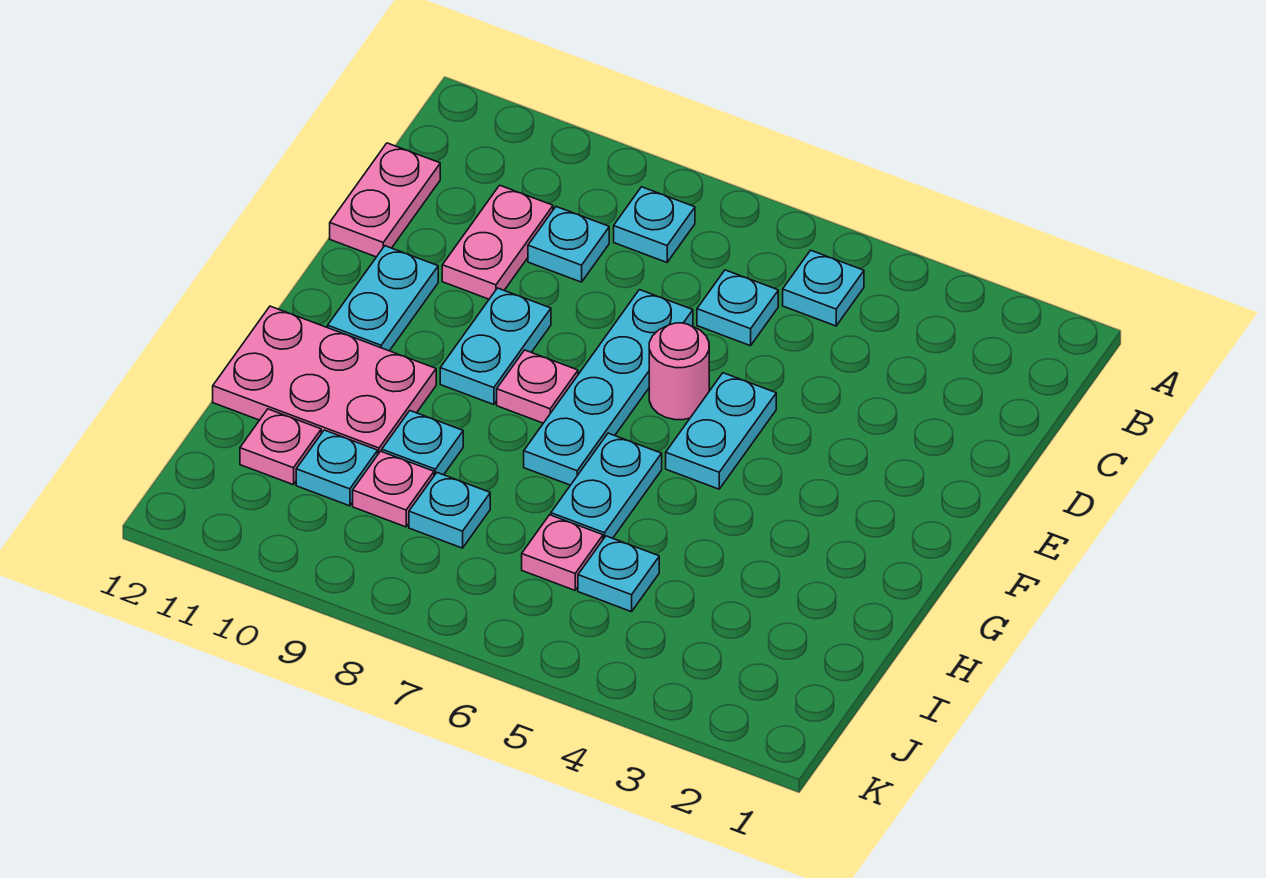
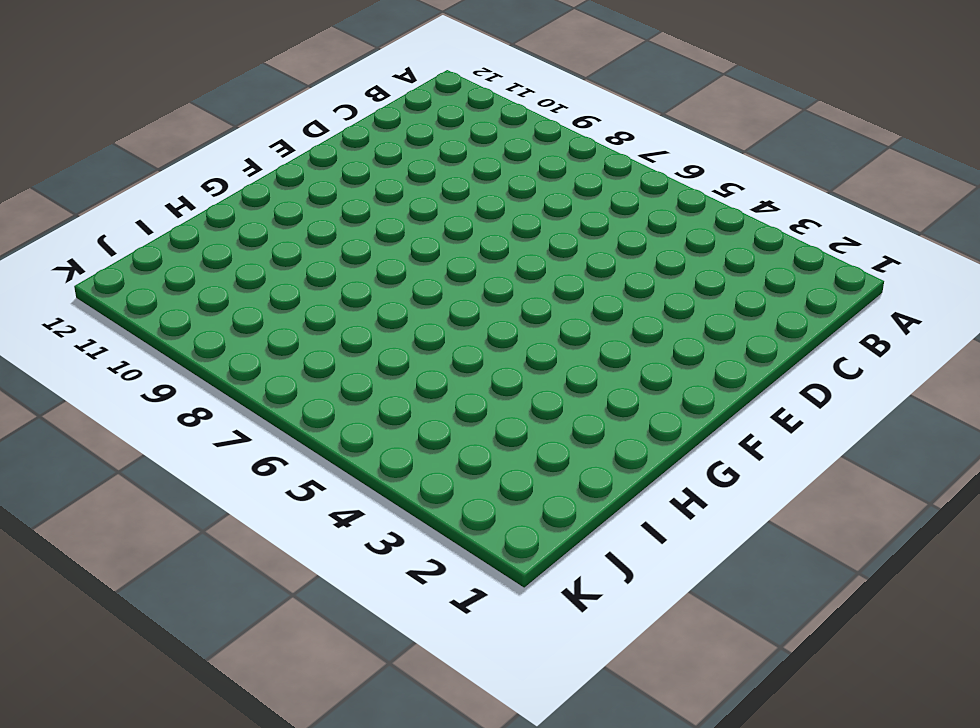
none -> cyan plate B5 level 1
none -> cyan plate B8 level 1
none -> cyan plate C6 level 1

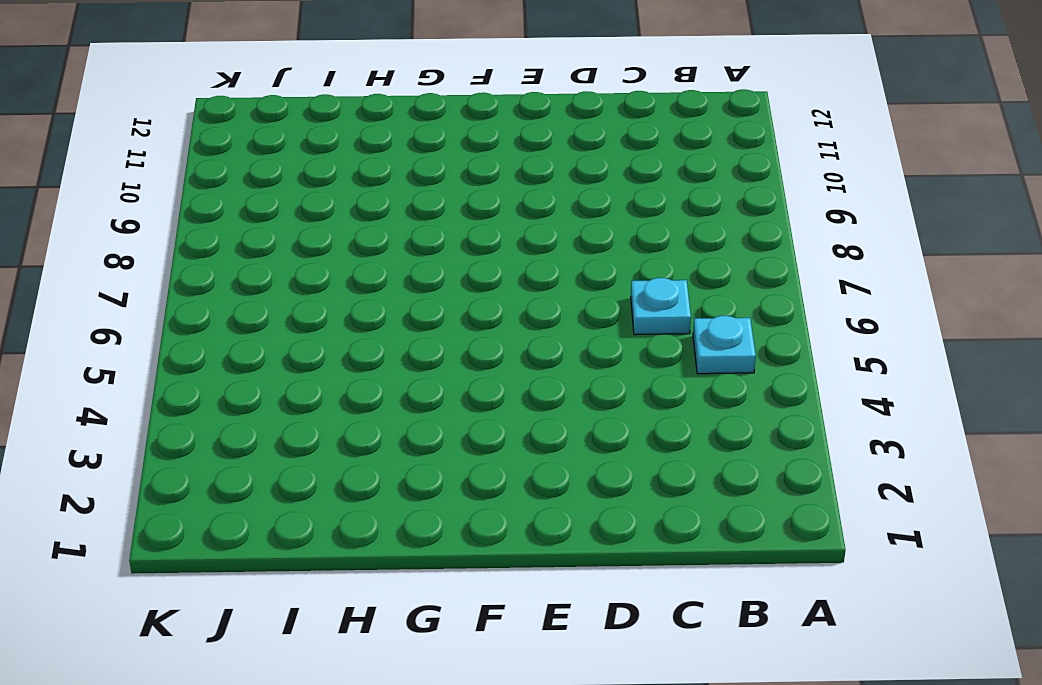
none -> cyan plate B8 level 1
none -> cyan plate C9 level 1
none -> pink plate C10:D10 level 1

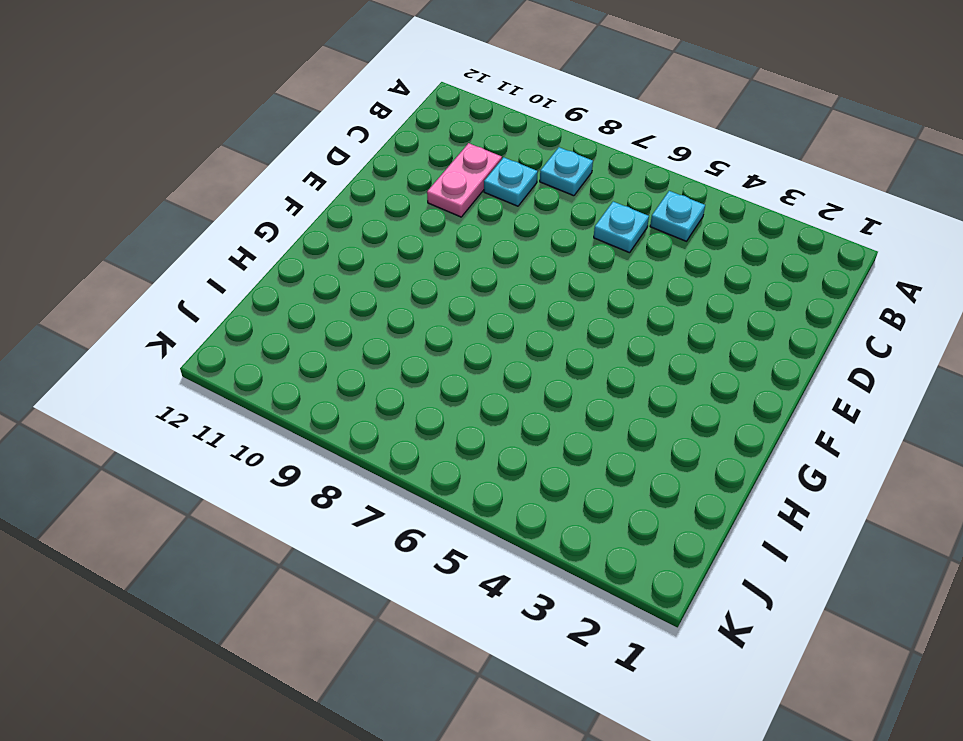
none -> pink plate C12:D12 level 1
none -> cyan plate D7:G7 level 1
none -> cyan plate E5:F5 level 1

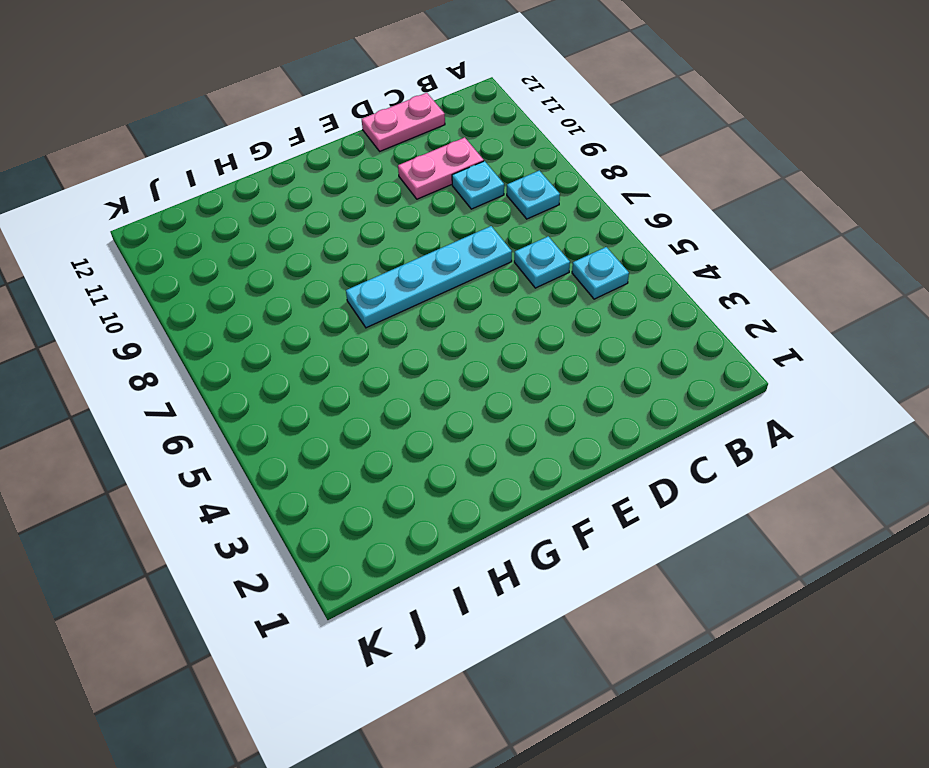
none -> cyan plate E5:F5 level 1
none -> pink round brick E6 level 1
none -> cyan plate E9:F9 level 1

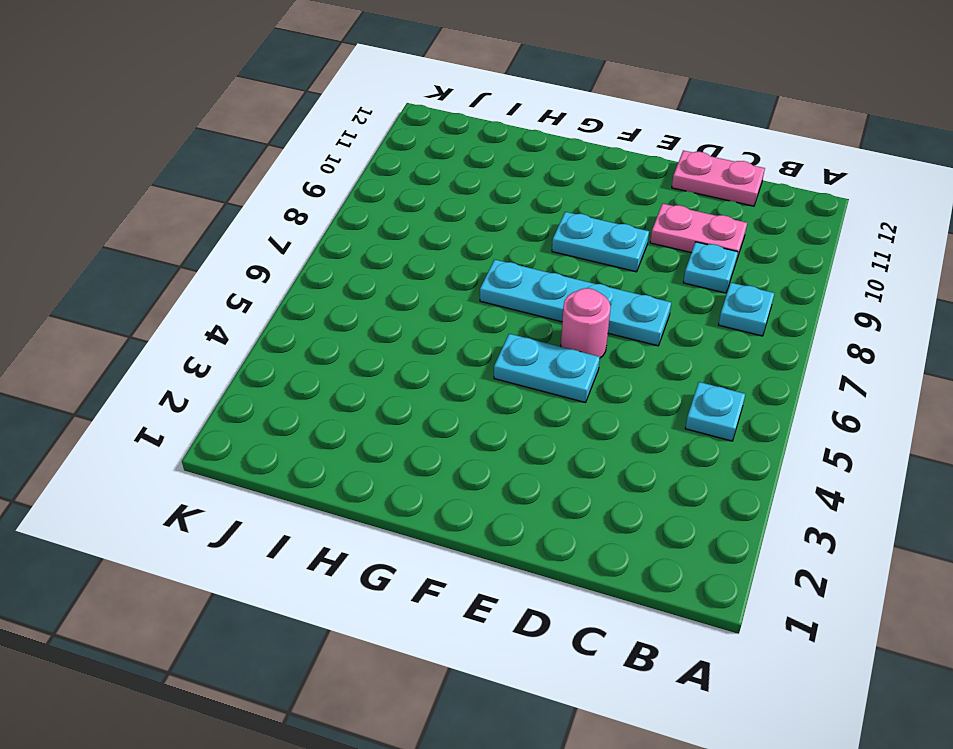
none -> cyan plate C6 level 1
none -> cyan plate E11:F11 level 1
none -> pink plate F8 level 1

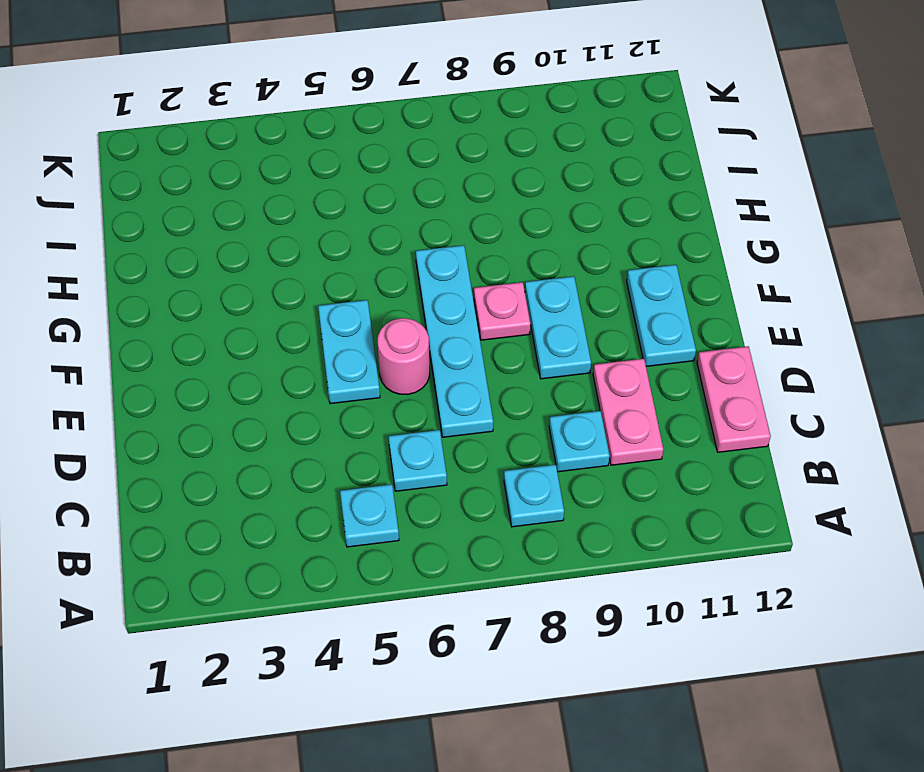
none -> cyan plate G6:H6 level 1
none -> pink plate G10:H12 level 1
none -> cyan plate H9 level 1

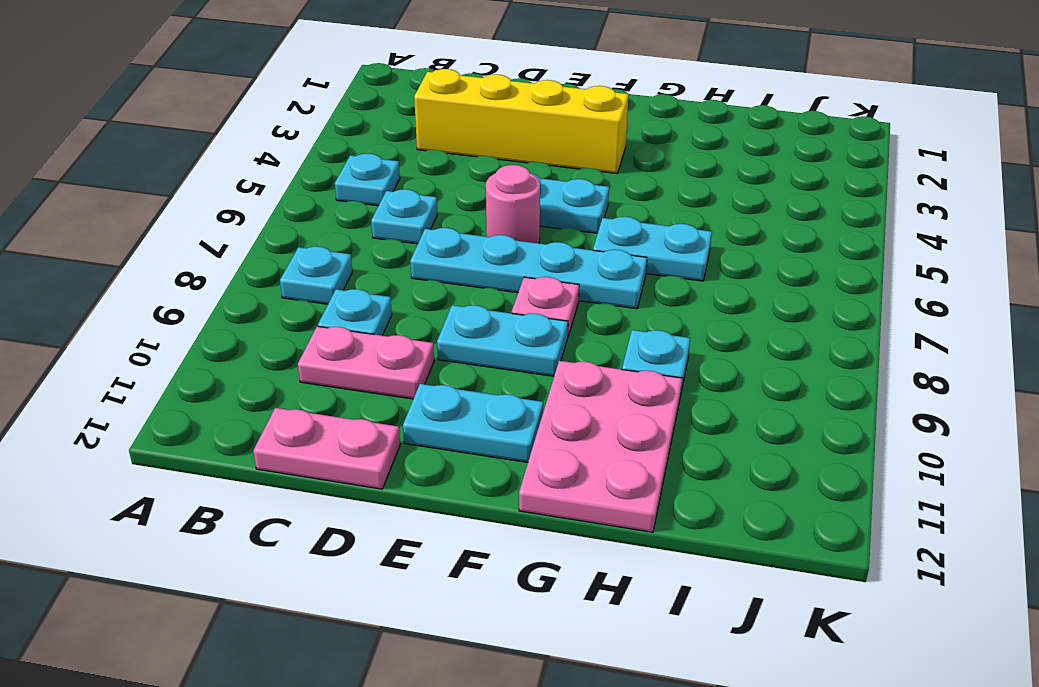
yellow brick C3:F3 level 1 -> none
none -> cyan plate I5 level 1
none -> pink plate I6 level 1
none -> cyan plate I8 level 1

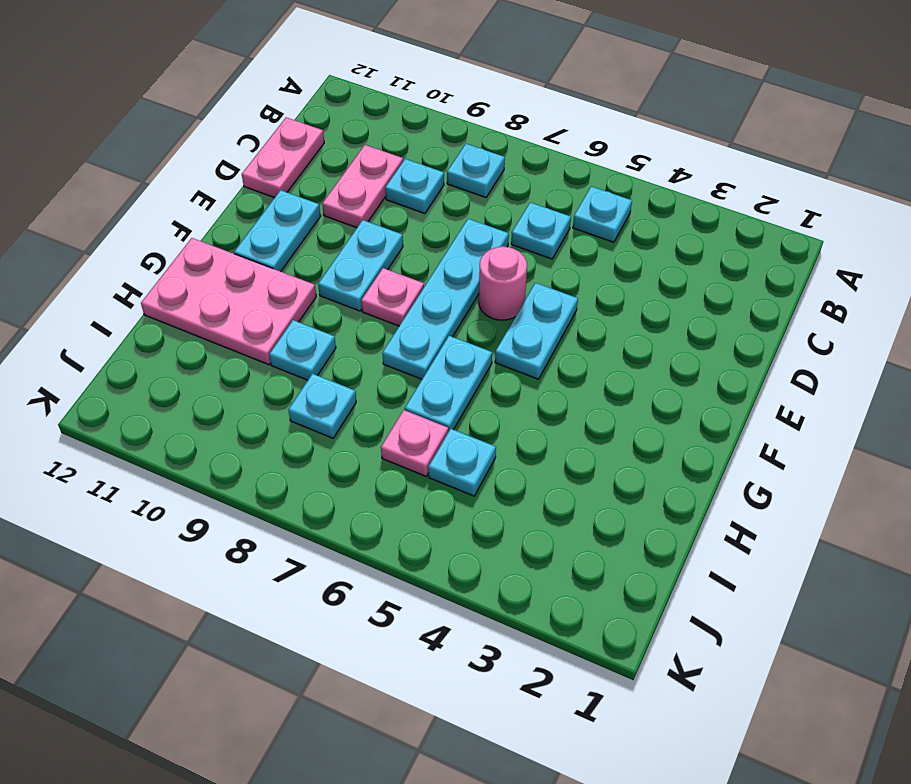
none -> pink plate I9 level 1
none -> cyan plate I10 level 1
none -> pink plate I11 level 1

